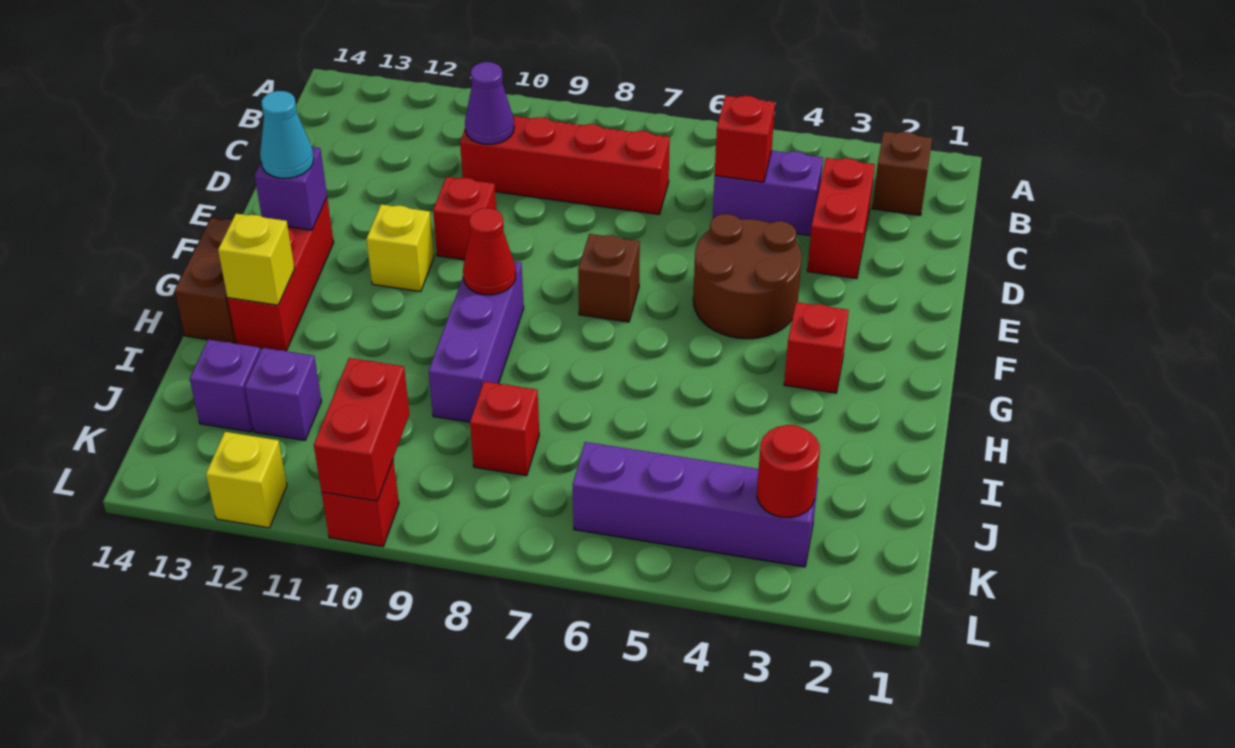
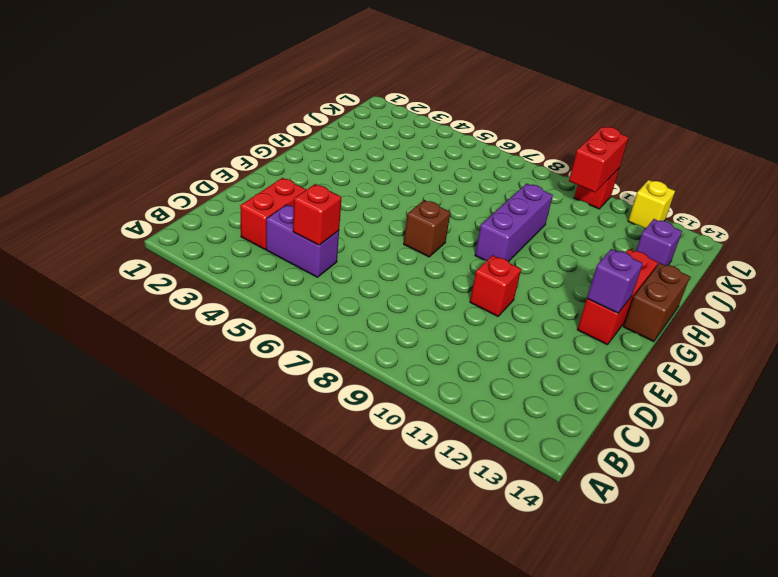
none -> brown brick B2 level 1
none -> red brick C7:C10 level 1
none -> brown round brick E4:F5 level 1

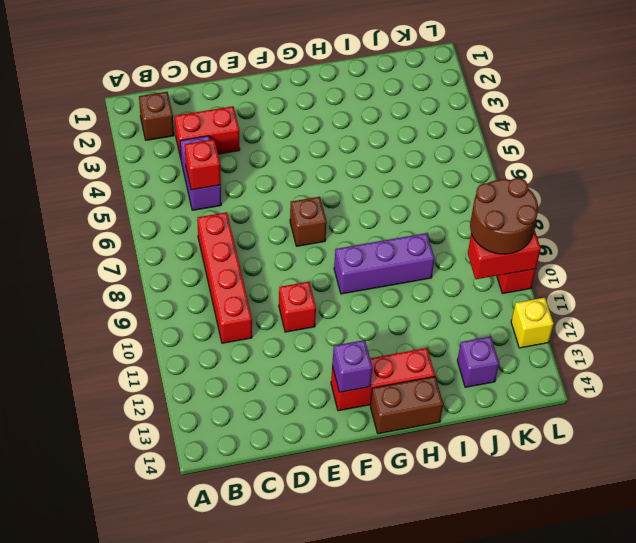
brown round brick K9:L10 level 3 -> brown round brick E4:F5 level 1
none -> yellow brick F11 level 1
none -> red brick G3 level 1
none -> red brick J8 level 1

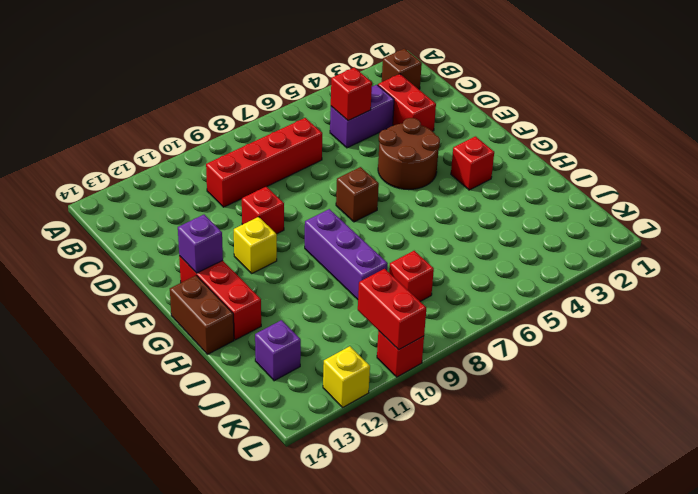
none -> purple brick J12 level 1
none -> purple brick K3:K6 level 1
none -> purple cone C10 level 2

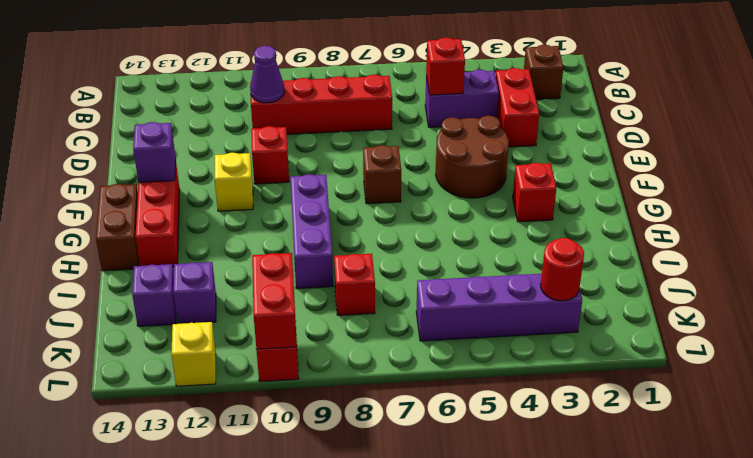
none -> red cone G9 level 2
none -> yellow brick H13 level 2
none -> cyan cone F13 level 3

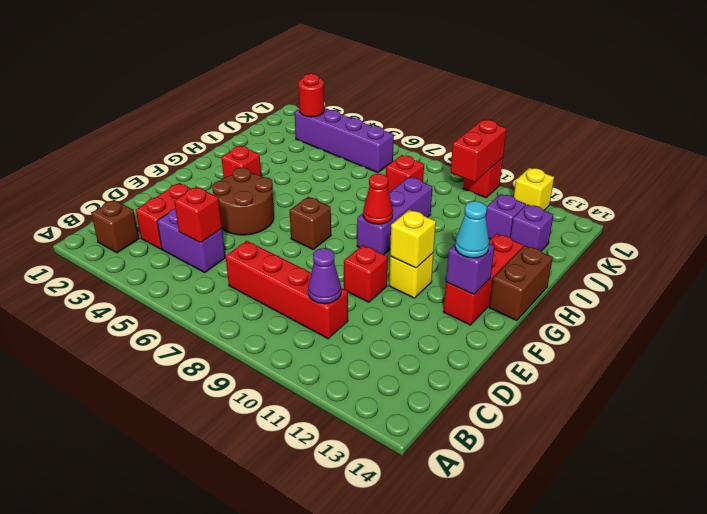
yellow brick F11 level 2 -> yellow brick H13 level 2

